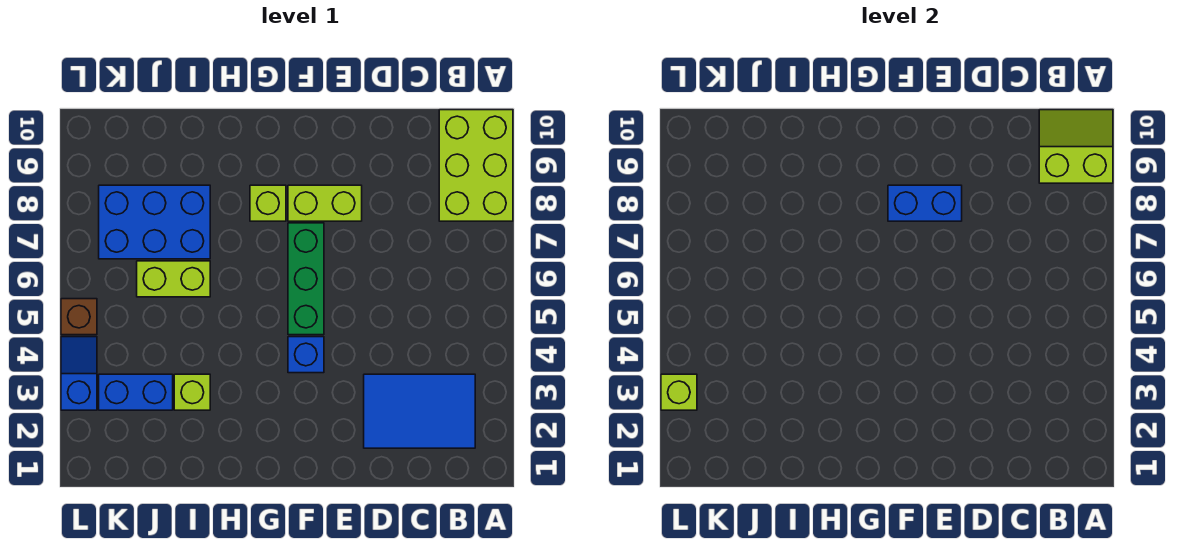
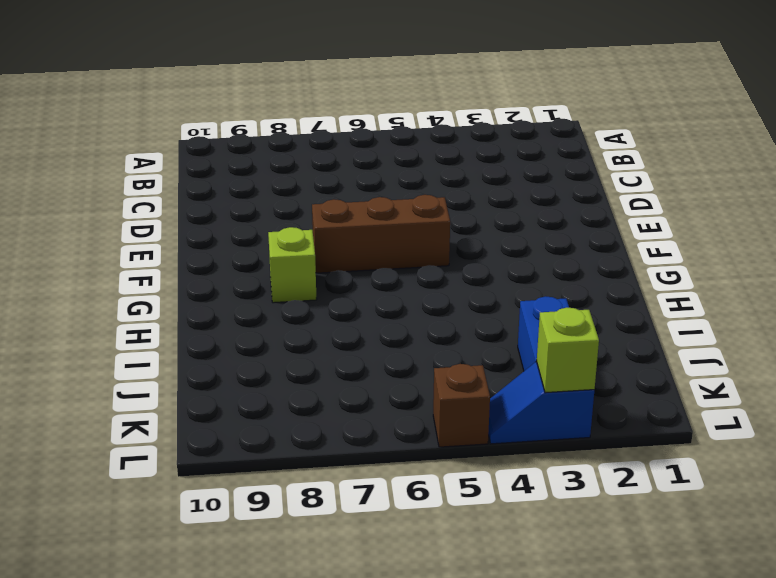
brown brick F5:F7 level 1 -> green brick F5:F7 level 1
none -> lime brick A8:B10 level 1
none -> blue tile B2:D3 level 1
none -> lime brick E8:F8 level 1

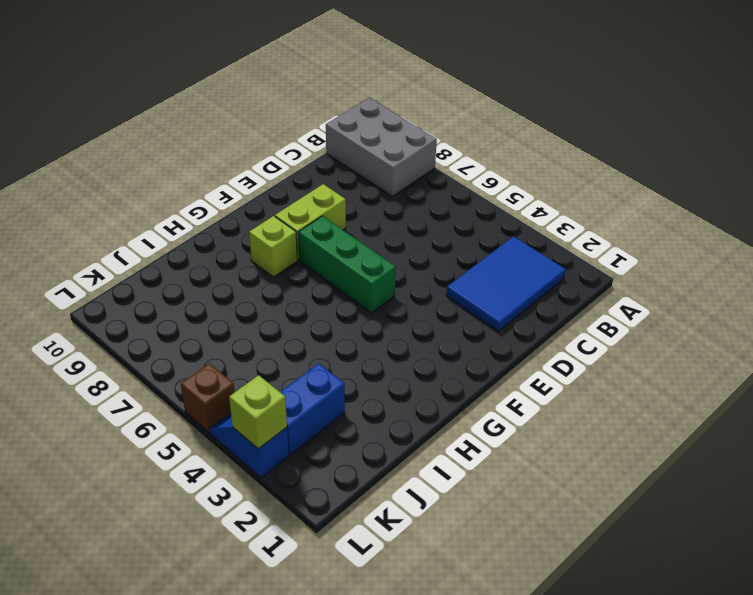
grey brick A8:B10 level 1 -> lime brick A8:B10 level 1
none -> blue brick F4 level 1
none -> lime brick I3 level 1
none -> lime brick I6:J6 level 1

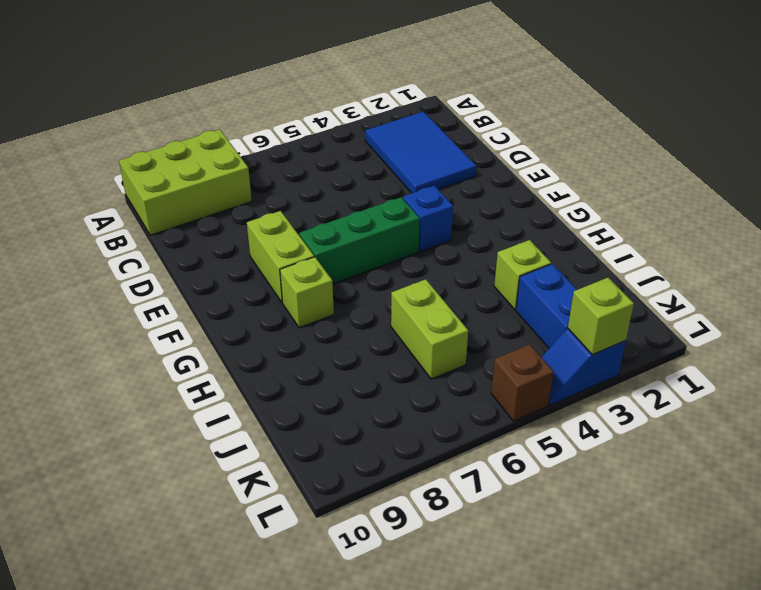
none -> blue brick I7:K8 level 1
none -> lime slope A9:B10 level 2 top 9
none -> blue brick E8:F8 level 2

